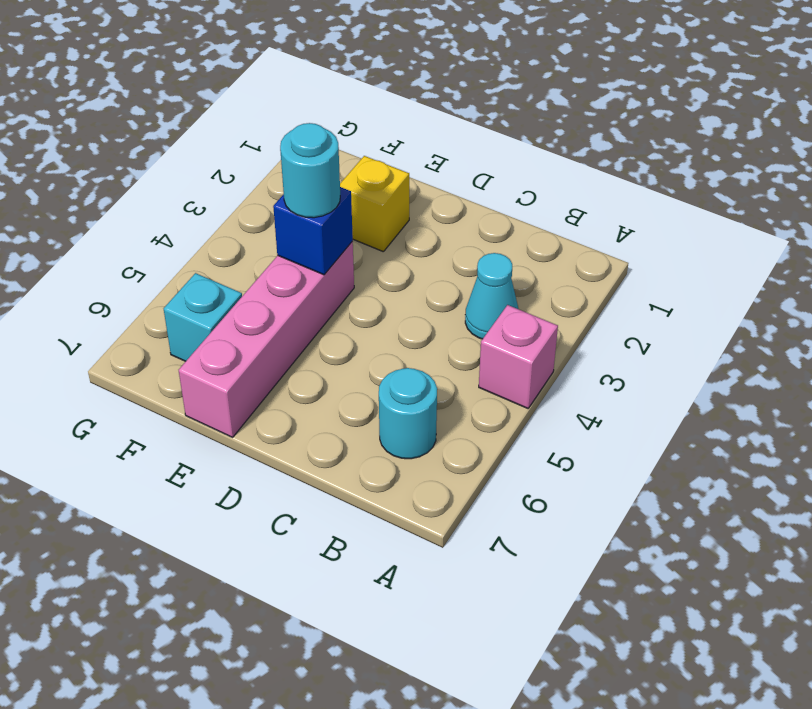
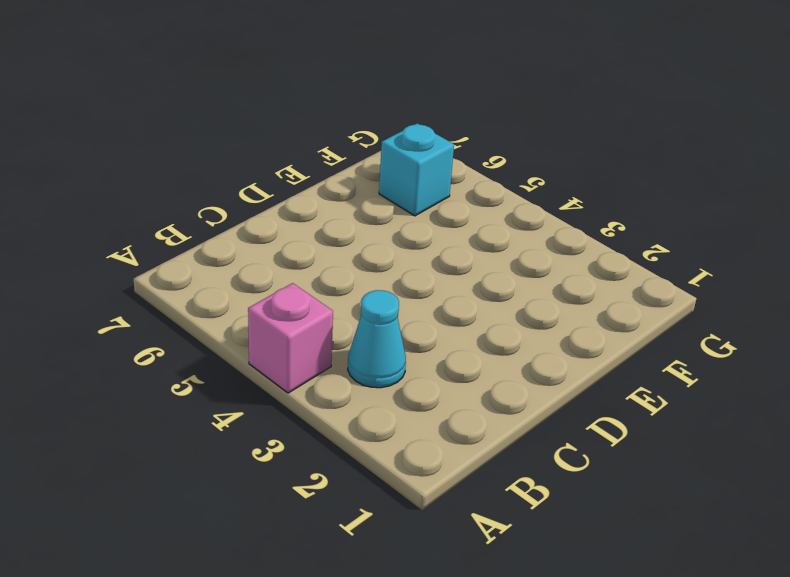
none -> cyan round brick B6 level 1
none -> yellow brick E2 level 1

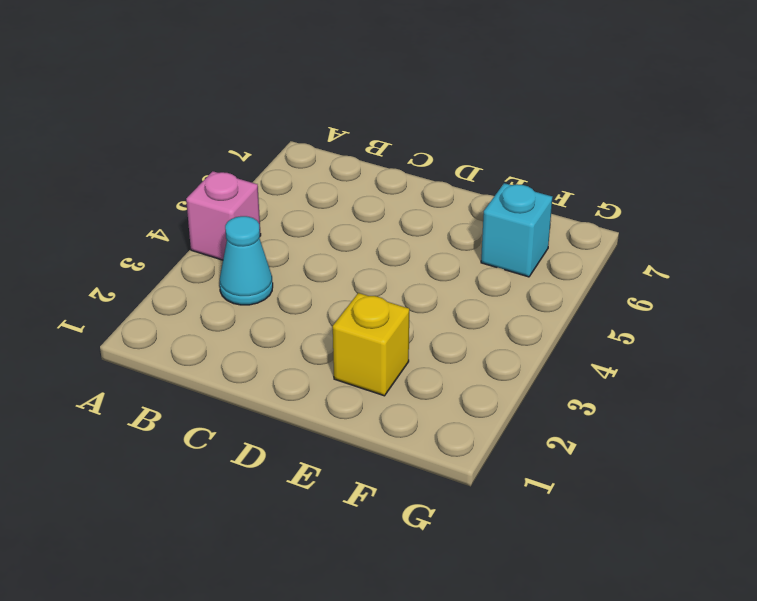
none -> cyan round brick B6 level 1
none -> pink brick E4:E7 level 1

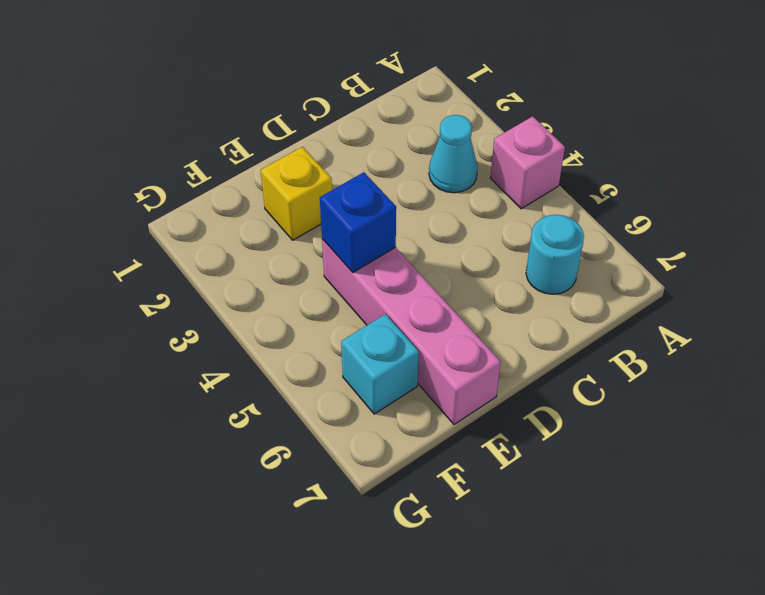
none -> cyan round brick E4 level 3

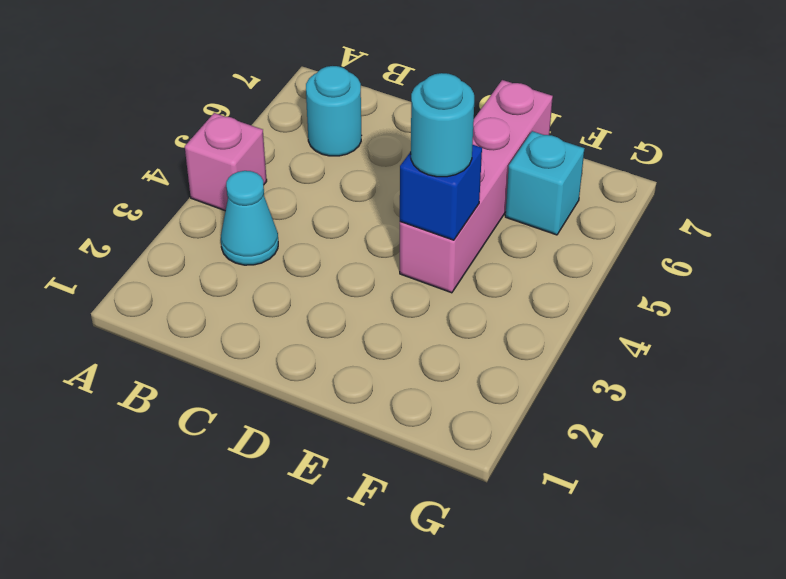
none -> yellow brick E2 level 1

